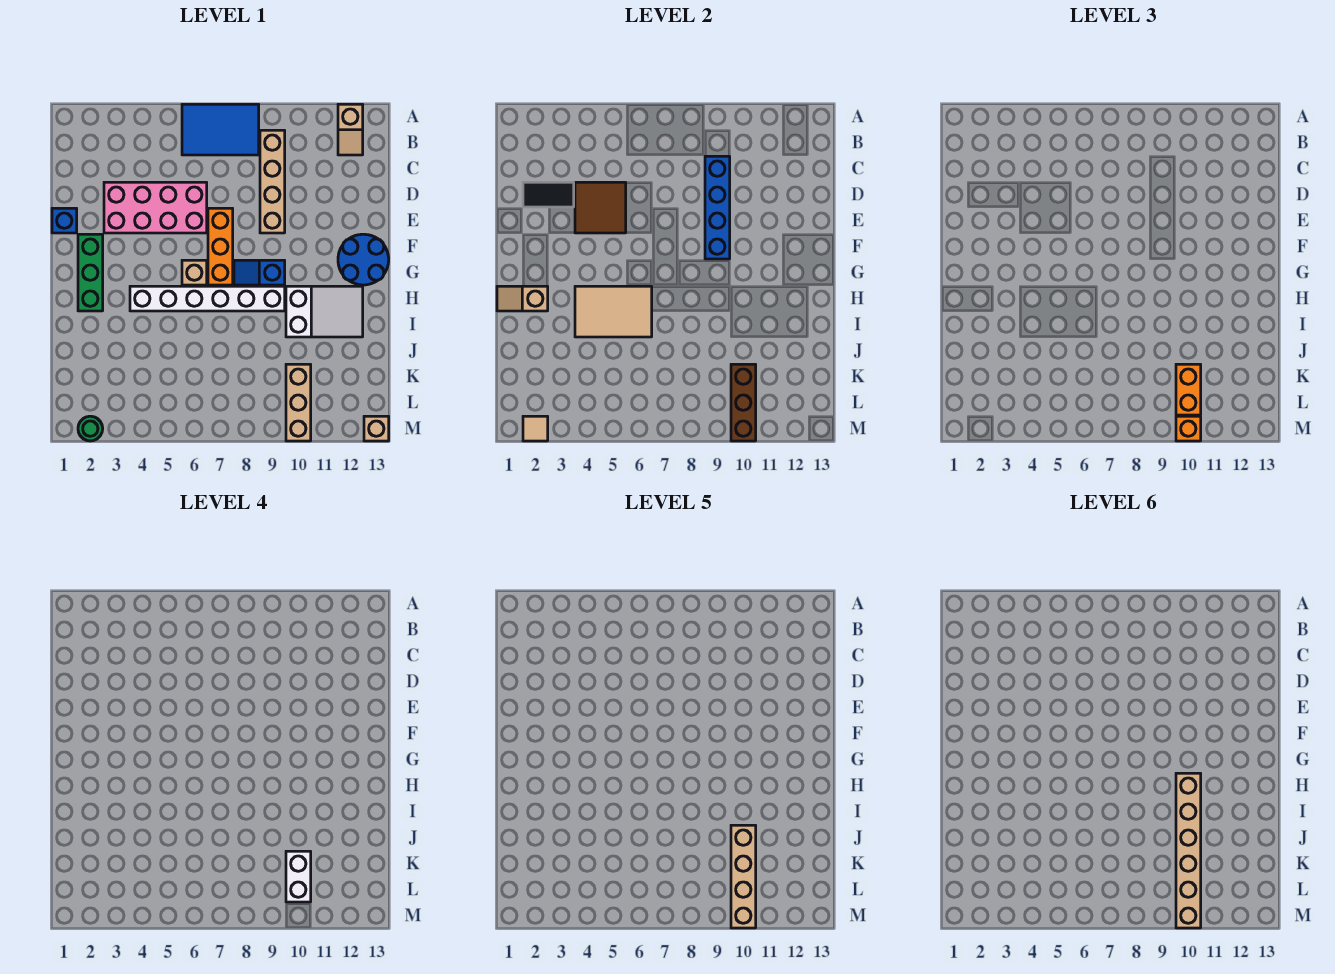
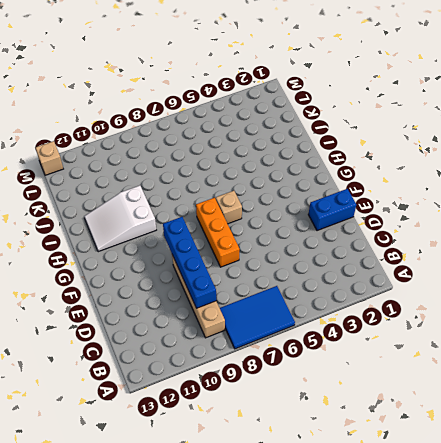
blue brick E1:E2 level 1 -> blue brick E1 level 1
none -> tan slope A12:B12 level 1 top A
none -> pink brick D3:E6 level 1
none -> green brick F2:H2 level 1

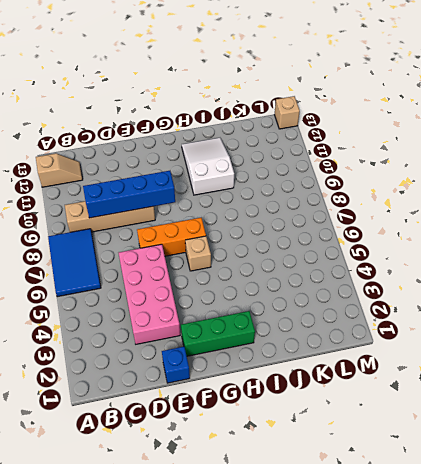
none -> blue round brick F12:G13 level 1
none -> blue slope G8:G9 level 1 top 9
none -> white brick H4:H9 level 1

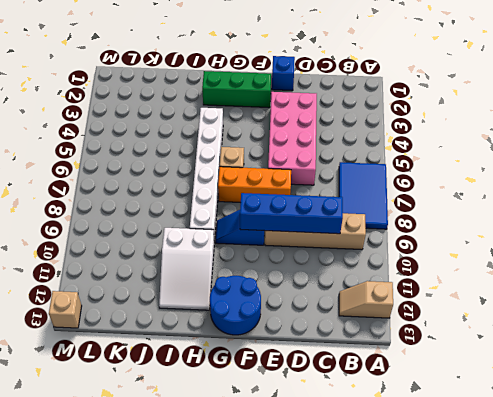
blue slope F9:G9 level 1 top F -> blue slope G8:G9 level 1 top 9
none -> tan brick K10:M10 level 1
none -> green round brick M2 level 1
none -> black tile D2:D3 level 2

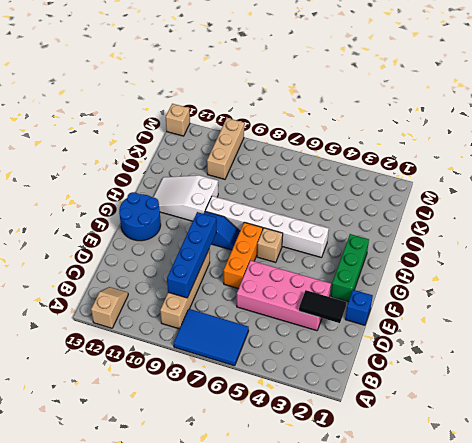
none -> green round brick M2 level 1
none -> brown tile D4:E5 level 2
none -> tan slope H1:H2 level 2 top 2

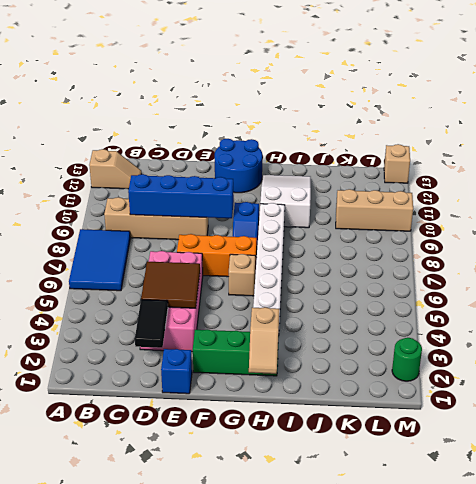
none -> tan tile H4:I6 level 2
none -> brown brick K10:M10 level 2
none -> tan tile M2 level 2

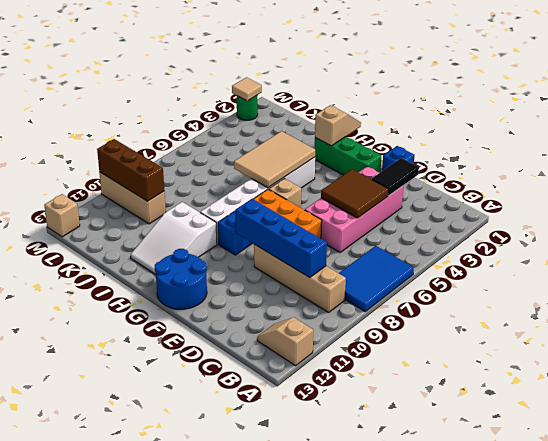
none -> orange brick K10:L10 level 3
none -> orange brick M10 level 3
none -> white brick K10:L10 level 4

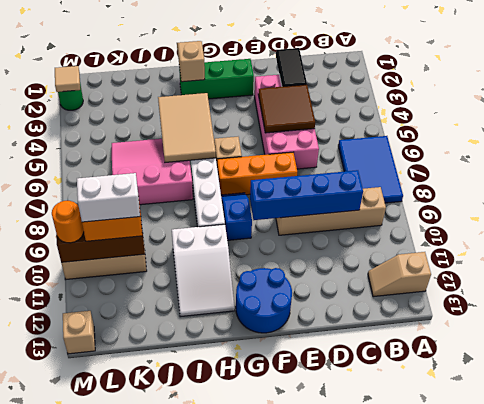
pink slope I5:K7 level 1 top 7 -> none
orange round brick M10 level 3 -> orange brick M10 level 3
none -> blue brick E1 level 1
none -> tan brick J10:M10 level 5
none -> tan brick H10:M10 level 6

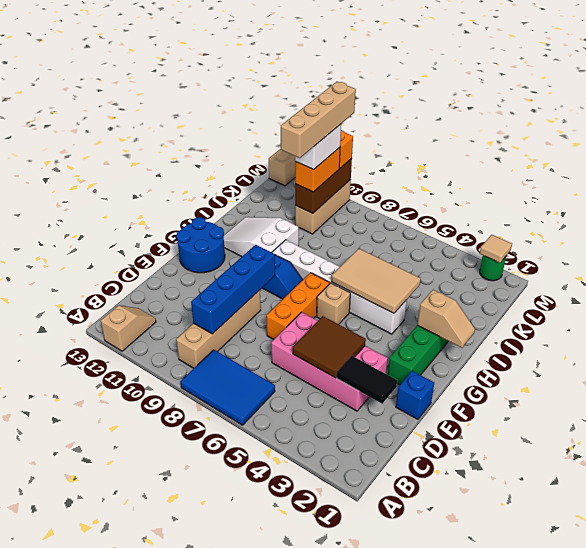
none -> tan brick H10:M10 level 6

